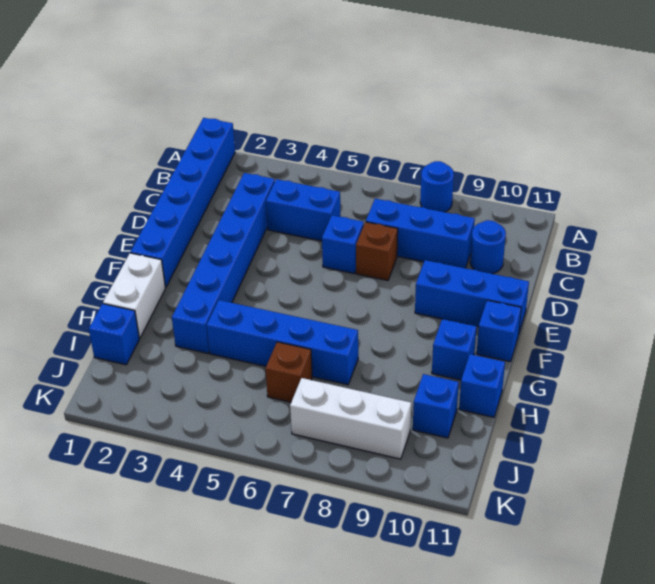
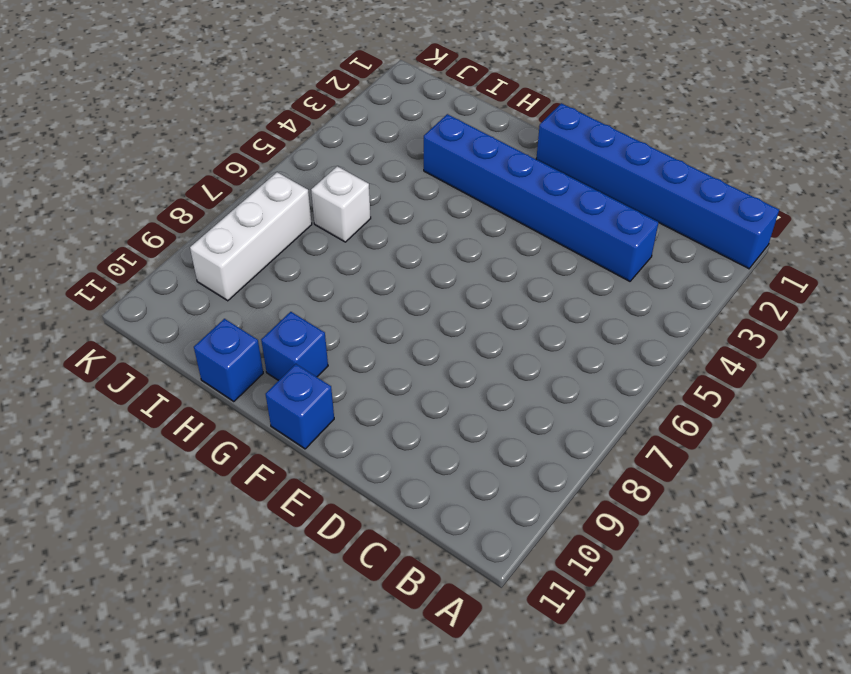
white brick I6 level 1 -> brown brick I6 level 1
none -> blue round brick A8 level 1
none -> blue brick C4:C5 level 1
none -> blue brick C7:C9 level 1

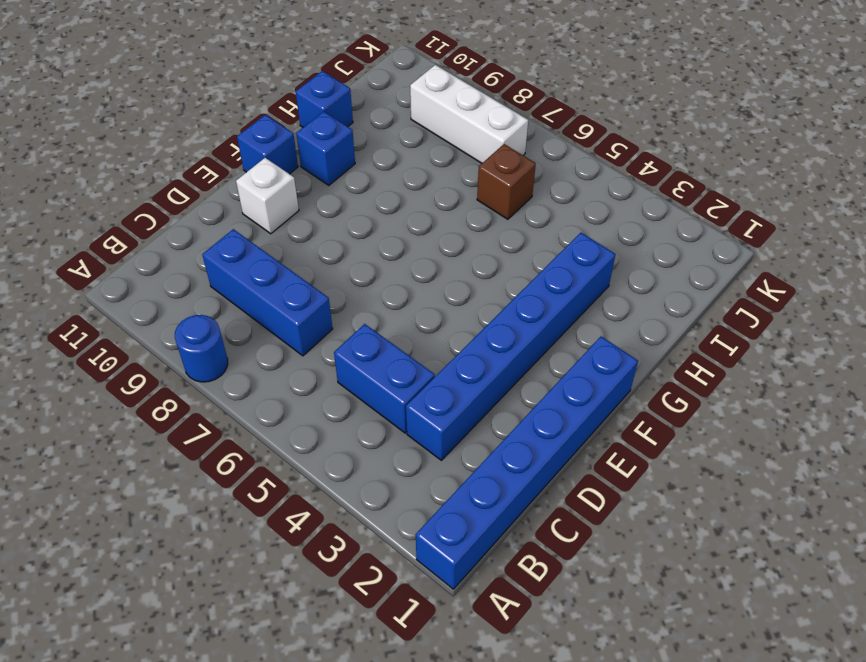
white brick E10 level 1 -> blue brick E9:E11 level 1
none -> blue round brick C10 level 1
none -> blue brick D6 level 1
none -> brown brick D7 level 1

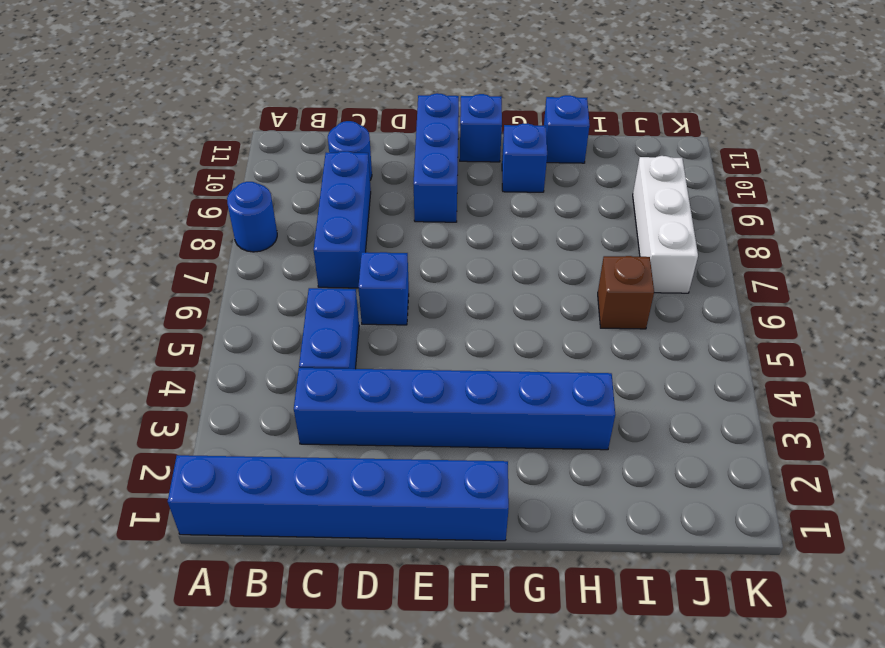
none -> brown brick D7 level 1
none -> white brick G1:H1 level 1
none -> blue brick H4:H7 level 1

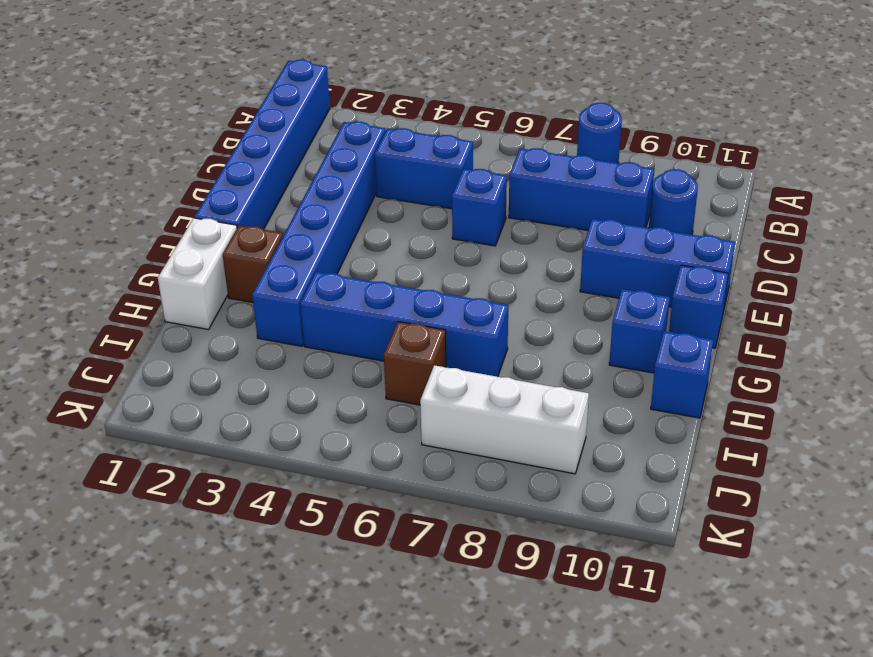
brown brick G2 level 1 -> brown brick D7 level 1
none -> blue brick I1 level 1
none -> blue brick I10 level 1

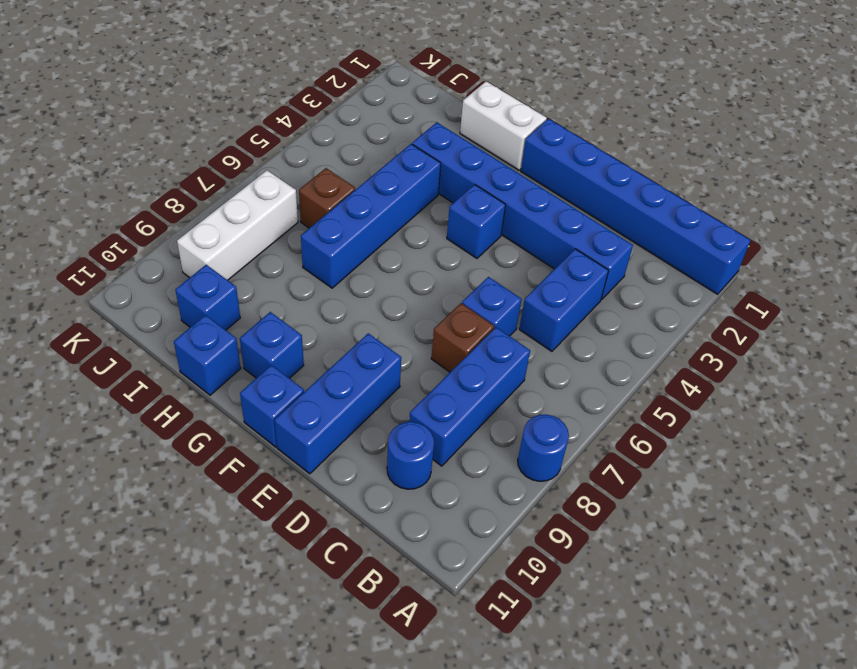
blue brick F4 level 1 -> blue brick I1 level 1

